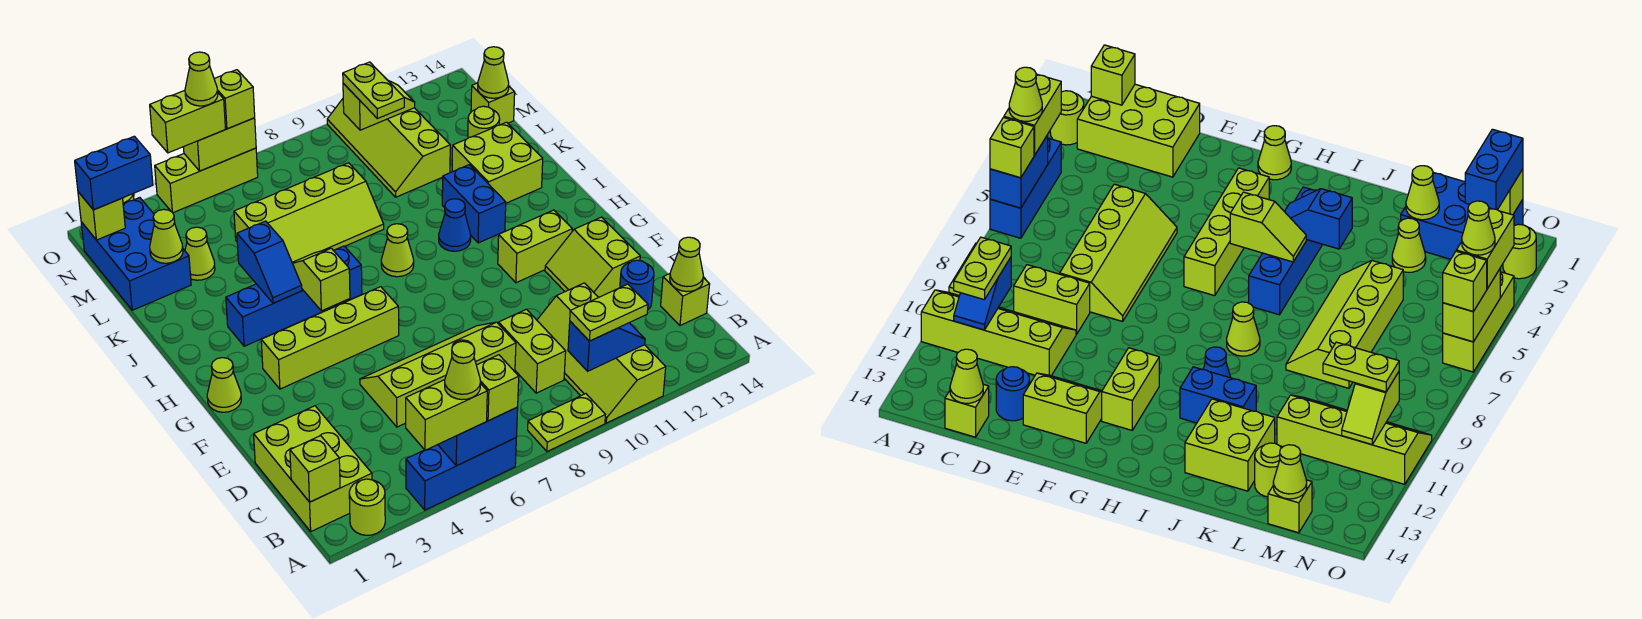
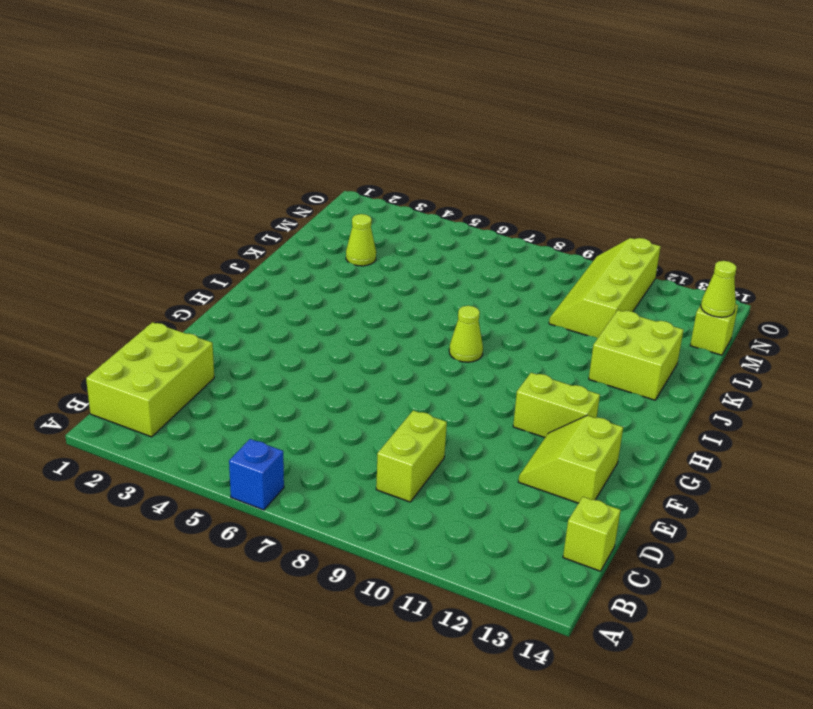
blue brick A6 level 1 -> blue brick A4:A6 level 1
none -> lime round brick A2 level 1
none -> lime plate A8:A9 level 1
none -> lime slope A10:D11 level 1 top 11
none -> lime slope D5:E8 level 1 top D

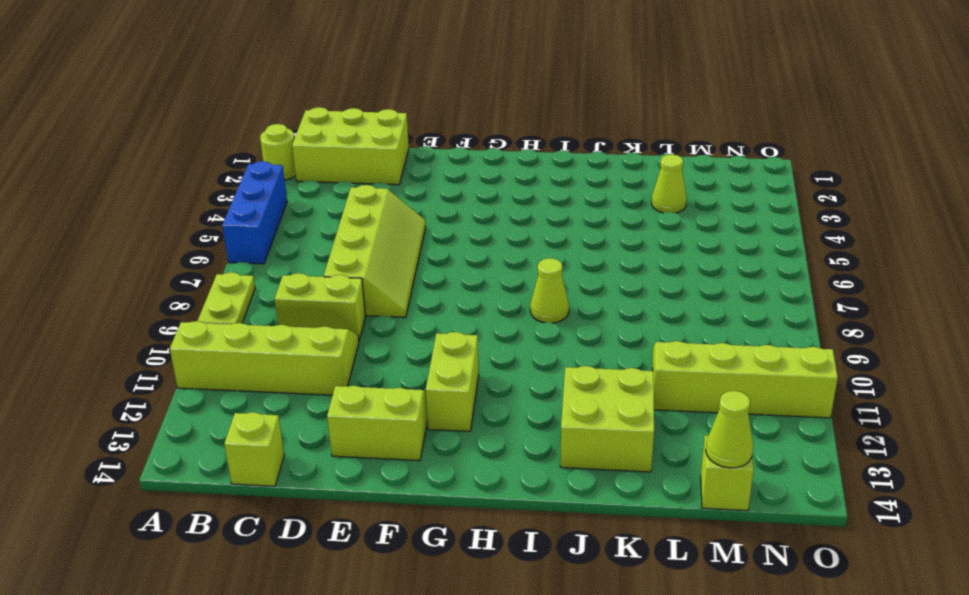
none -> blue round brick D13 level 1
none -> lime cone G1 level 1
none -> lime brick G3:G6 level 1
none -> blue brick I3:I6 level 1

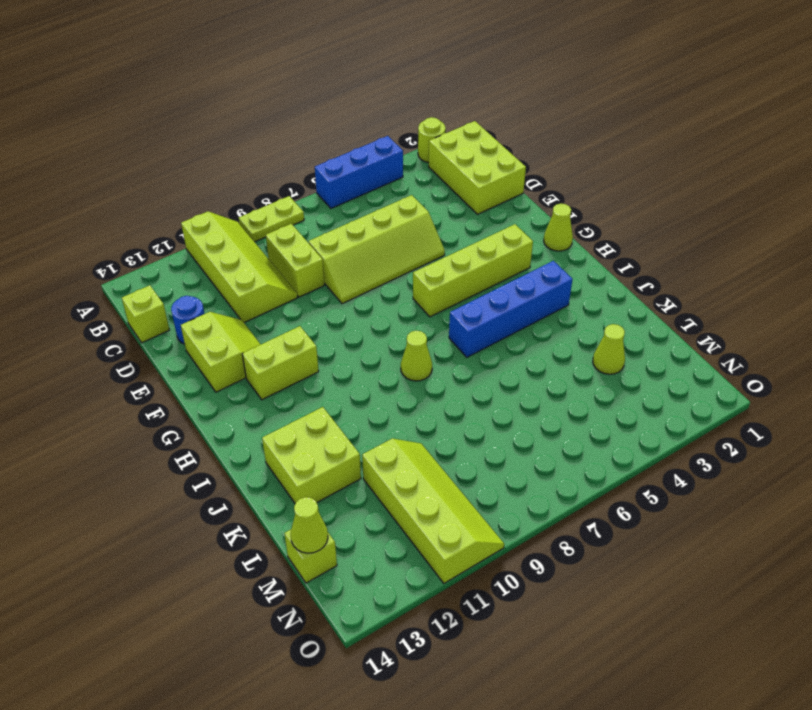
none -> blue cone I10 level 1
none -> blue brick I11:J11 level 1
none -> lime slope K5:L8 level 1 top L
none -> blue brick L1:N2 level 1

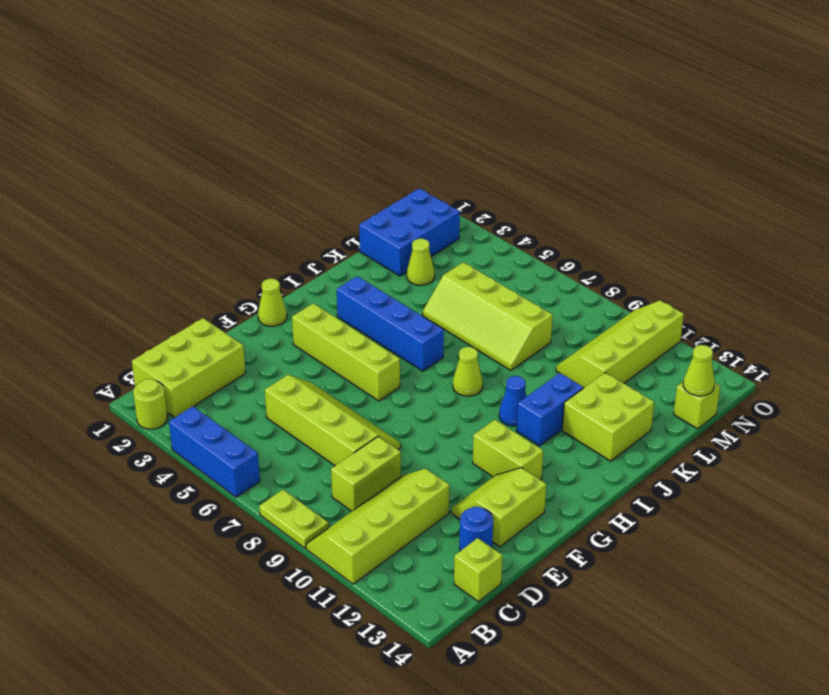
none -> lime round brick L13 level 1
none -> lime round brick O2 level 1
none -> lime brick O4:O6 level 1
none -> blue brick A5:A6 level 2

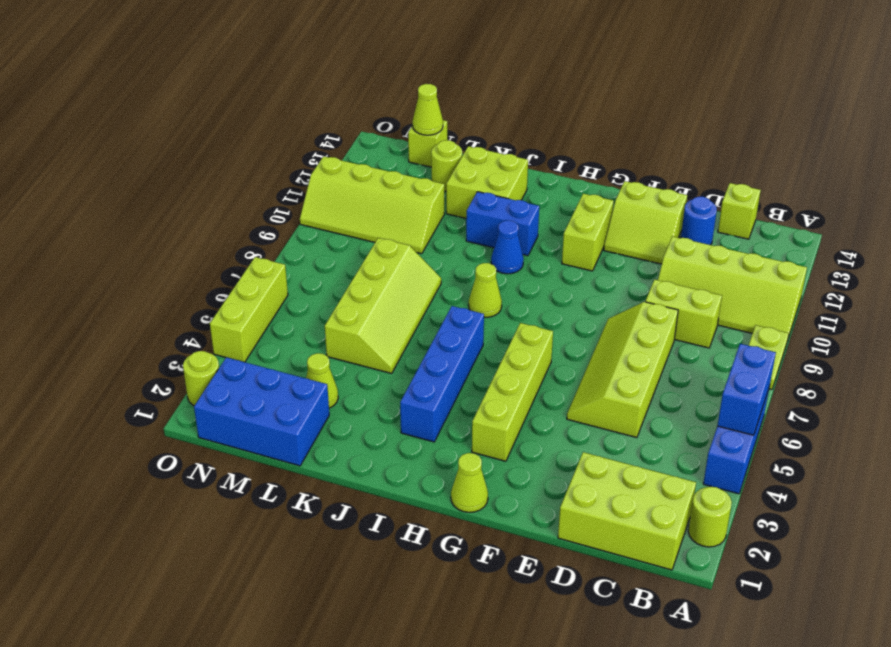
none -> lime brick B1 level 2
none -> blue slope B10:B11 level 2 top 10
none -> lime cone C14 level 2
none -> lime slope H5:I5 level 2 top H

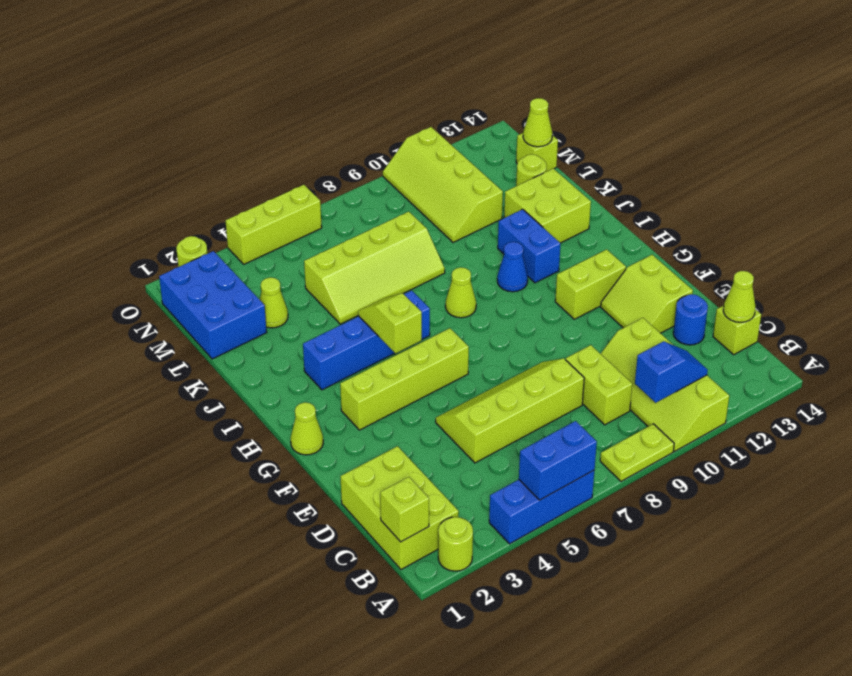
none -> blue slope I4:J4 level 2 top J
none -> lime cone L2 level 2
none -> lime brick N1 level 2
none -> lime slope N10:N11 level 2 top 10

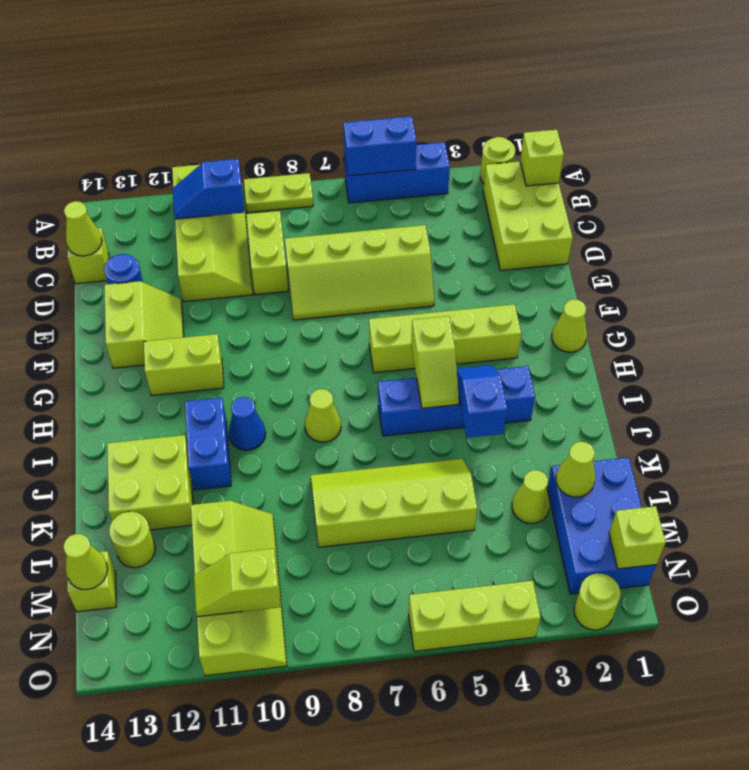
none -> lime brick O5:O6 level 2
none -> lime brick A4:A5 level 3
none -> lime brick A6 level 3
none -> lime plate B10:B11 level 3

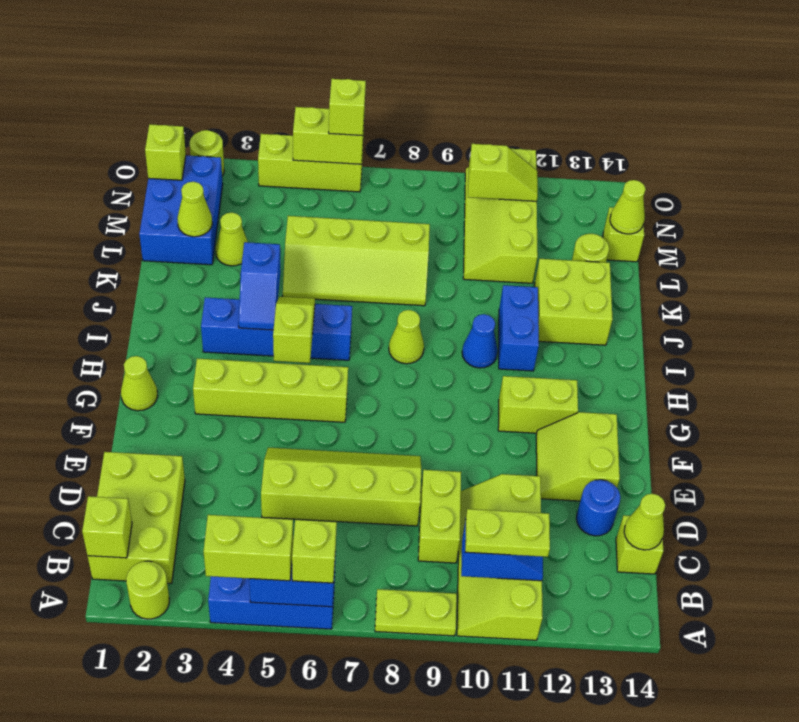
none -> lime plate M10:N10 level 3
none -> blue brick N1:N2 level 3
none -> lime brick O4:O5 level 3
none -> lime cone A5 level 4

